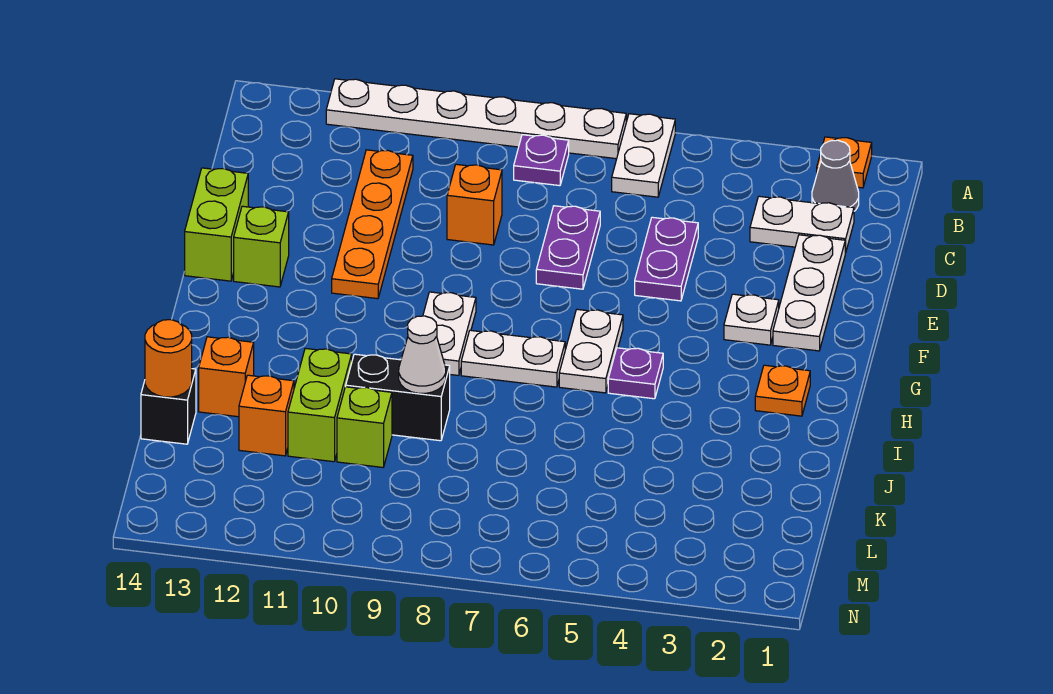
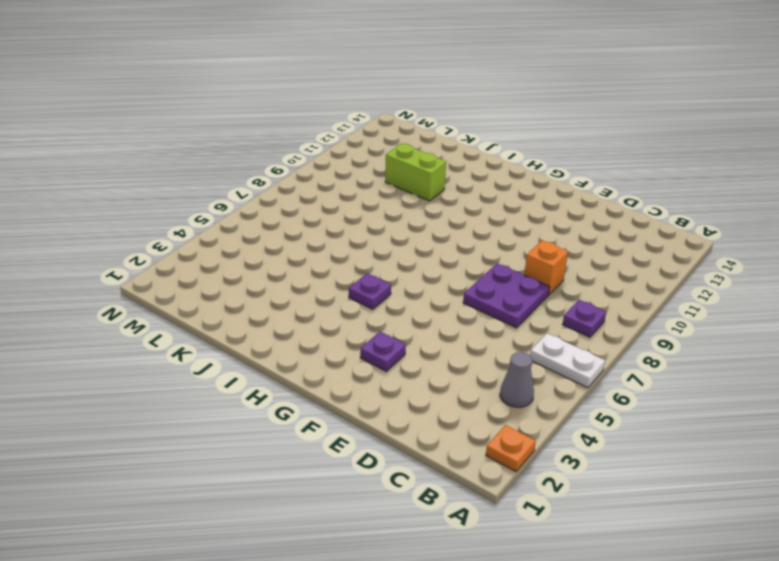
grey cone B4 level 1 -> grey cone B2 level 1
purple plate D7:E8 level 1 -> purple plate D7:E7 level 1
purple plate F3 level 1 -> white plate F3 level 1
none -> white plate A7:A12 level 1
none -> white plate C2:C3 level 1
none -> orange plate C11:F11 level 1

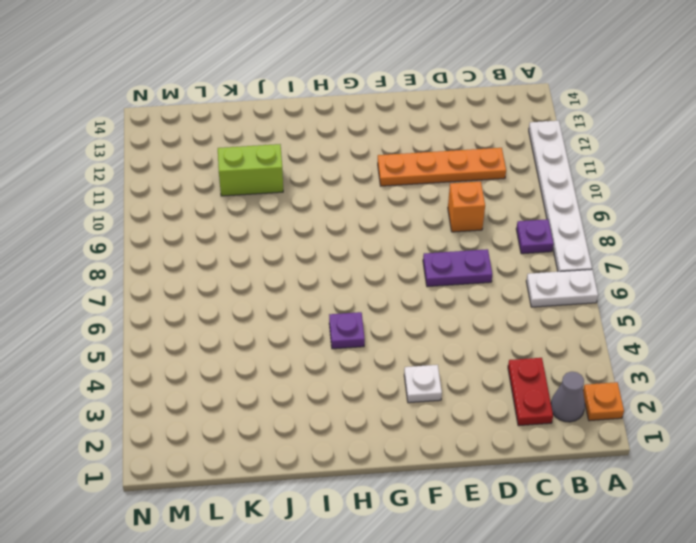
red plate C2:C3 level 1 -> white plate C2:C3 level 1
none -> white plate D2:F2 level 1
none -> purple plate D5:E5 level 1
none -> lime brick E14:F14 level 1

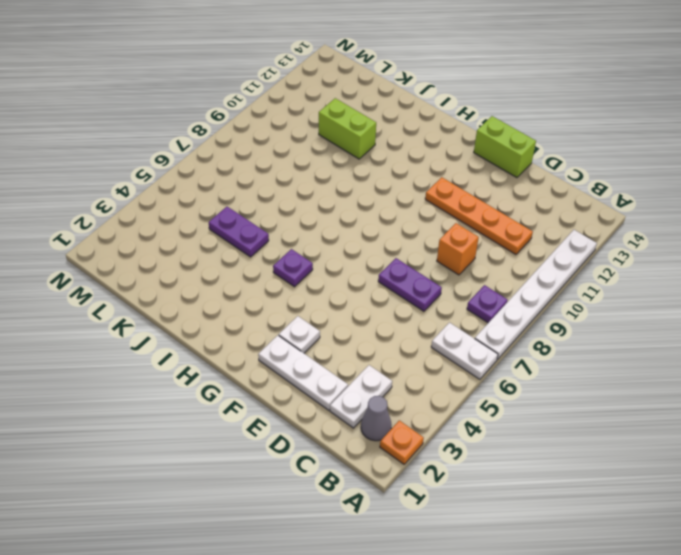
purple plate J5:K5 level 1 -> purple plate D5:E5 level 1
none -> lime brick F13 level 1
none -> white plate G6:H6 level 1
none -> white plate G9:H9 level 1

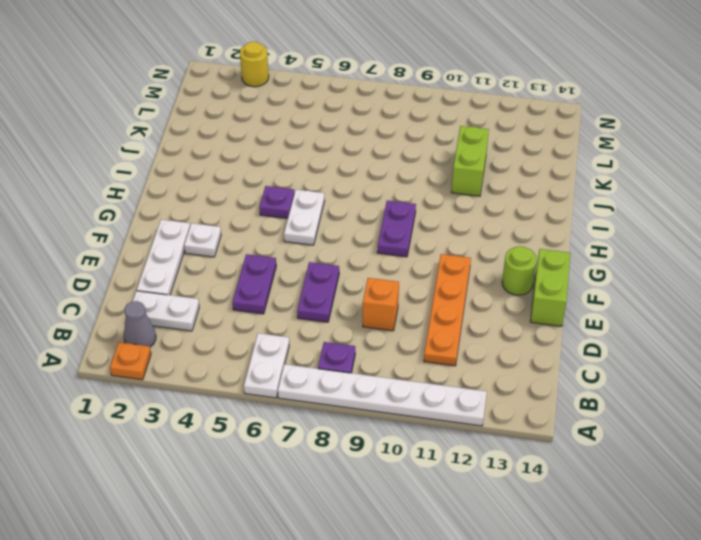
lime round brick F13 level 1 -> lime brick F13 level 1
purple plate G9:H9 level 1 -> white plate G9:H9 level 1
yellow round brick N3 level 1 -> none
none -> orange plate H2 level 1
none -> white plate H7:H8 level 1
none -> black brick J9:J10 level 1

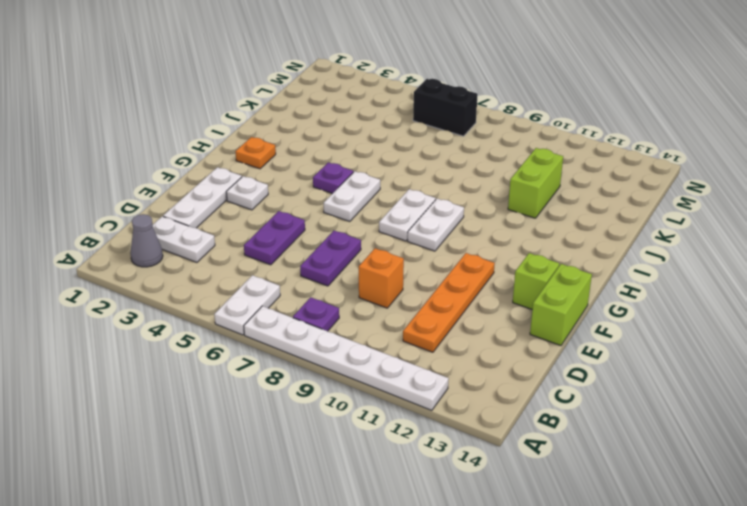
white plate G8:H8 level 1 -> white plate H7:H8 level 1
black brick M6:M7 level 1 -> black brick J9:J10 level 1
none -> orange plate A2 level 1
none -> orange brick J13 level 1
none -> lime brick K10 level 1

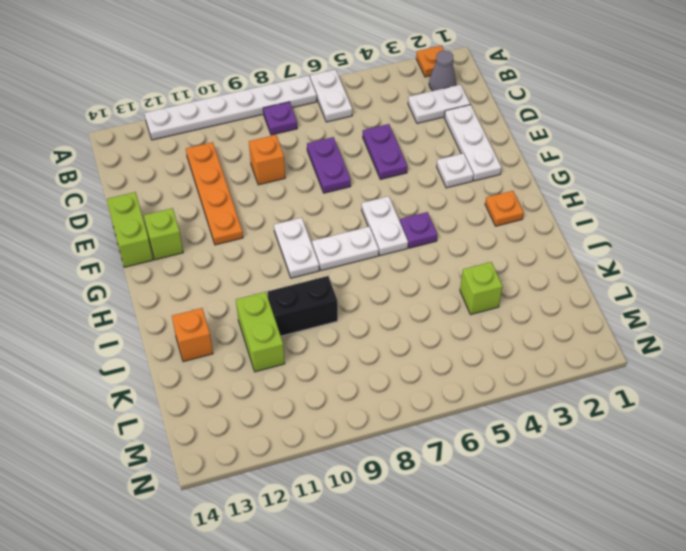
lime brick K4 level 1 -> lime brick K10 level 1
none -> orange brick K12 level 1
none -> black brick K14 level 1
none -> white cone J9 level 2

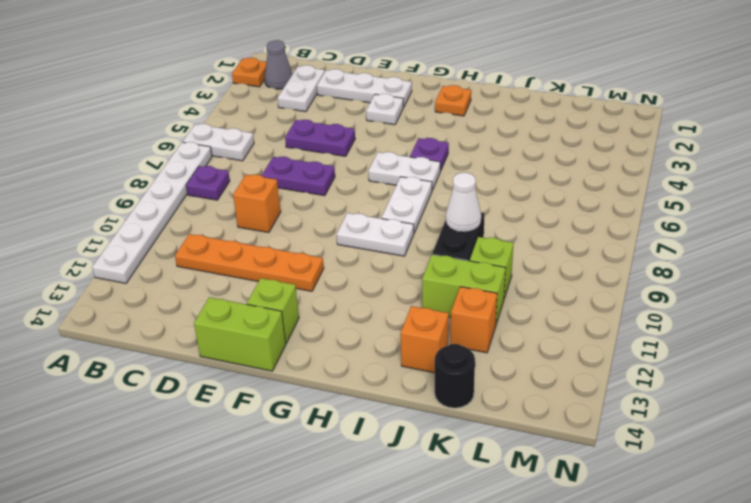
black round brick K14 level 1 -> black brick K14 level 1
none -> orange round brick K14 level 2

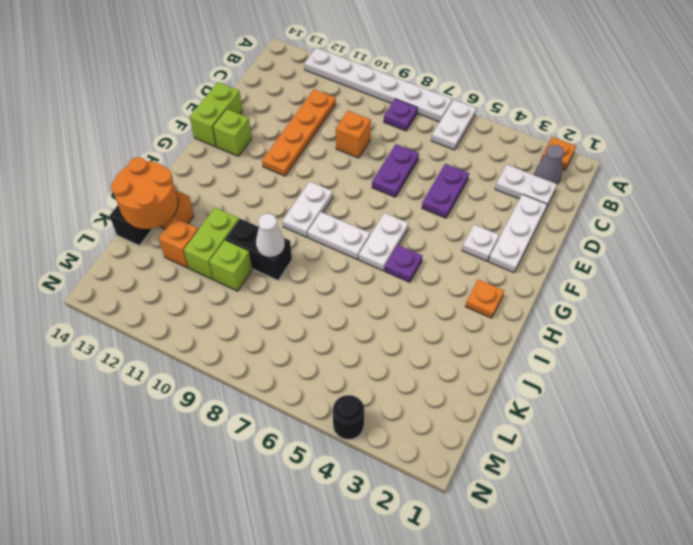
orange round brick J13:K14 level 2 -> orange round brick K14 level 2
black round brick N4 level 1 -> none

